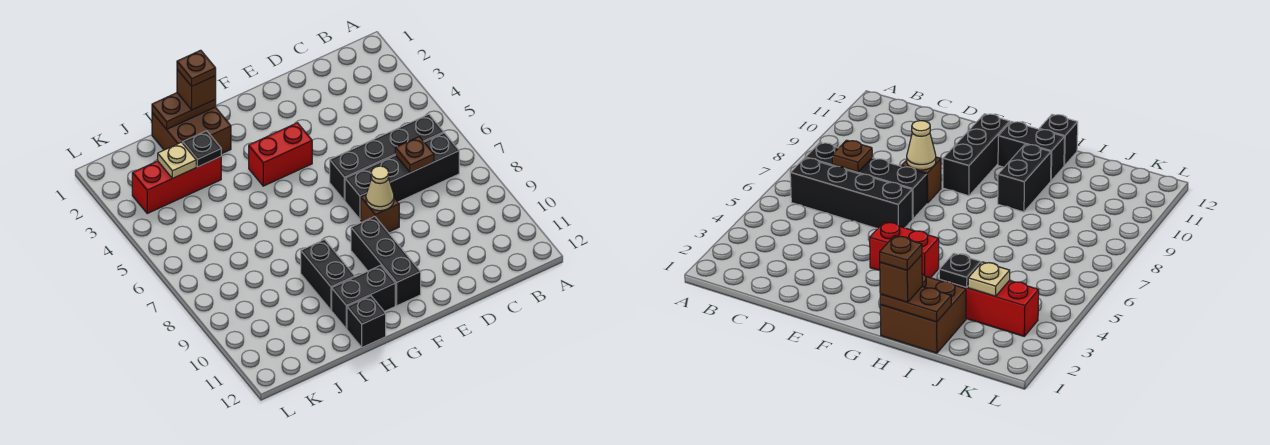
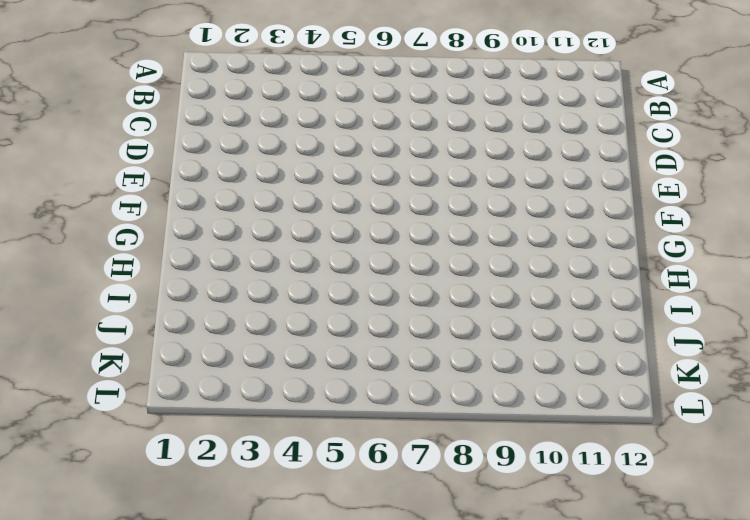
none -> black brick B6:E6 level 1
none -> black brick B7:E7 level 1
none -> brown brick E8 level 1

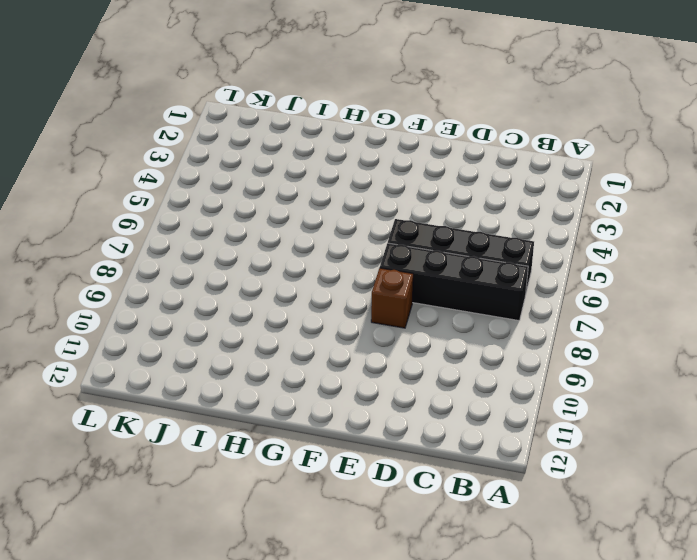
none -> red brick F4:G4 level 1
none -> black brick F9:F11 level 1
none -> black brick G11:H11 level 1

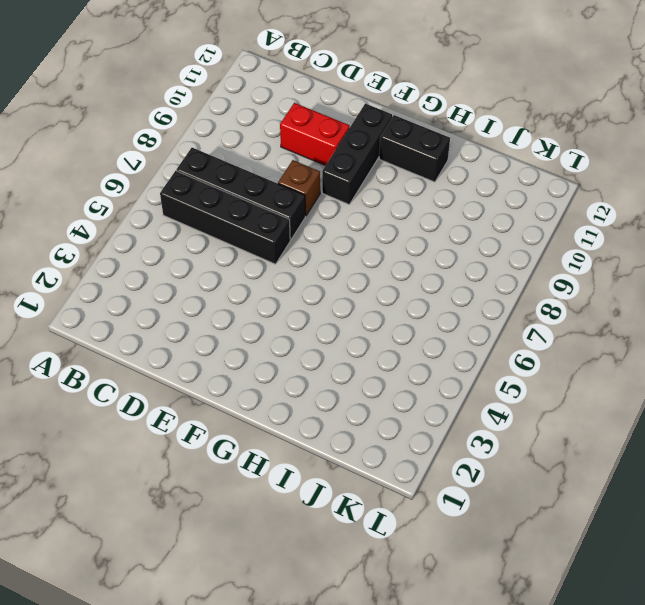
red brick D10:E10 level 1 -> red brick F4:G4 level 1
none -> brown brick H1:I2 level 1
none -> black brick H9:H10 level 1
none -> black brick H12 level 1

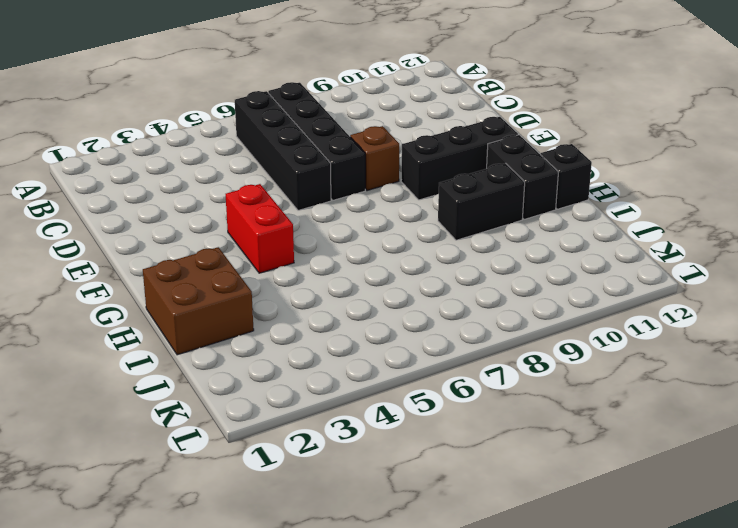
none -> red brick I3:K3 level 1
none -> brown plate C7 level 2
none -> tan cone E8 level 2

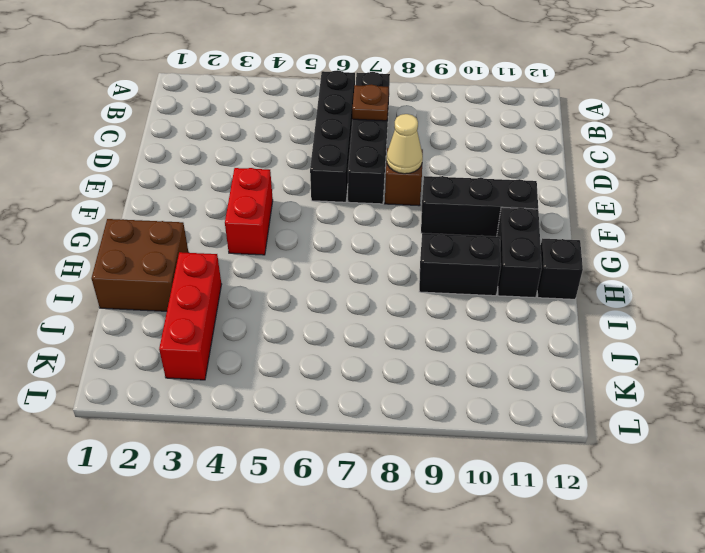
none -> brown plate H1:I1 level 2
none -> black plate I3 level 2
none -> tan plate J3 level 2

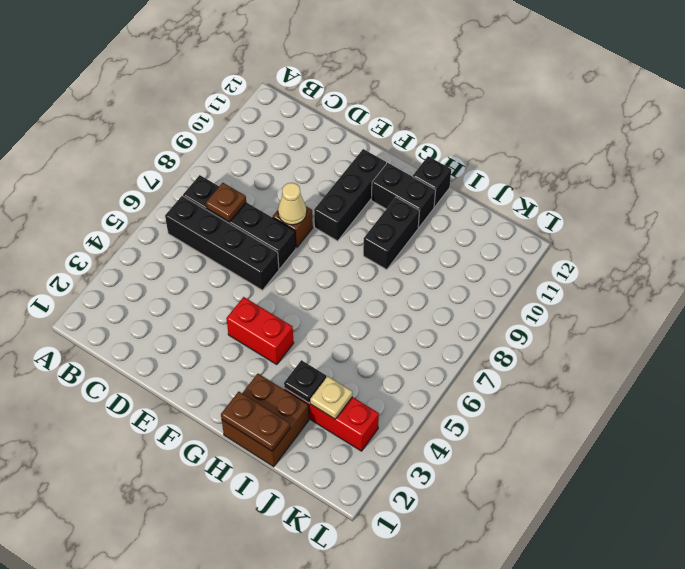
none -> brown brick H1 level 3
none -> brown plate H1 level 4

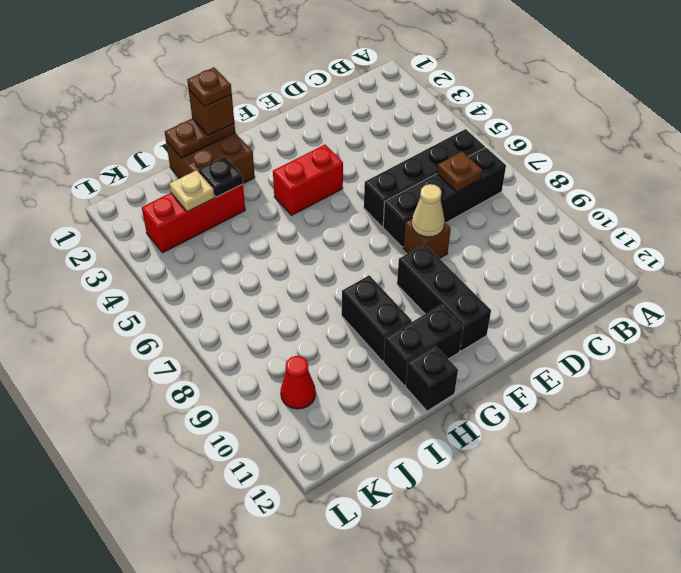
red cone K10 level 1 -> none

